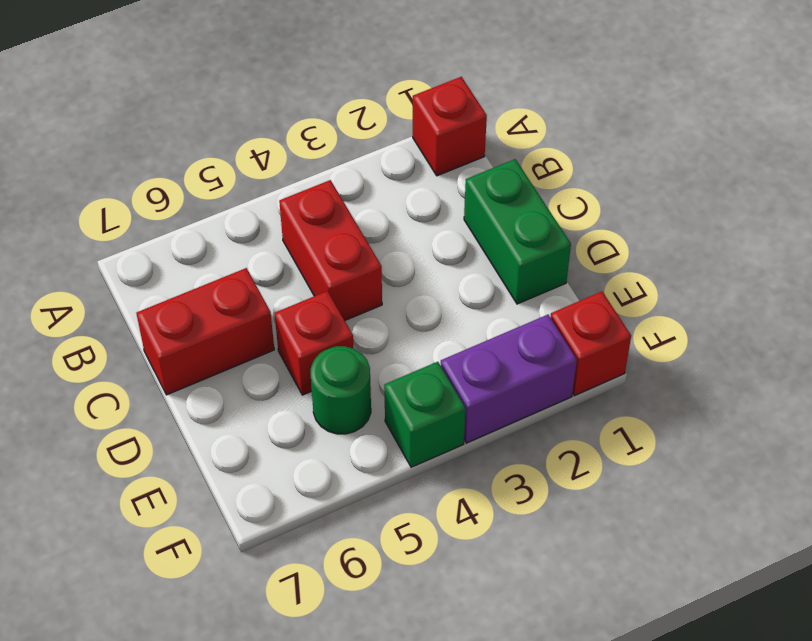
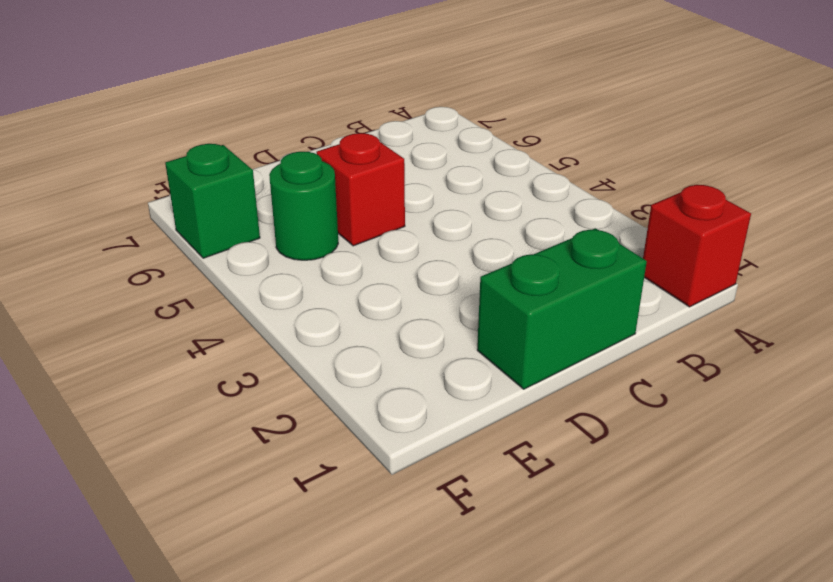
green brick F6 level 1 -> green brick F4 level 1
none -> red brick B4:C4 level 1
none -> red brick C6:C7 level 1

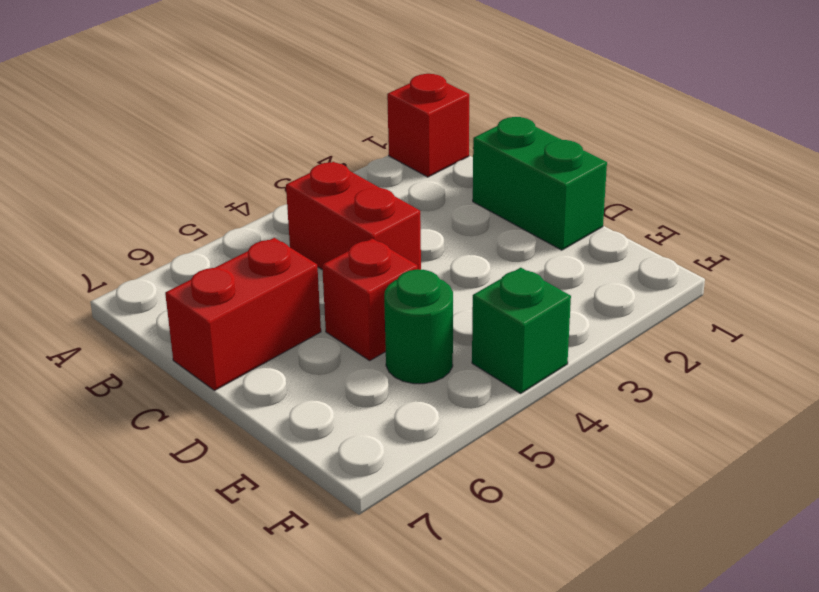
none -> red brick F1 level 1
none -> purple brick F2:F3 level 1

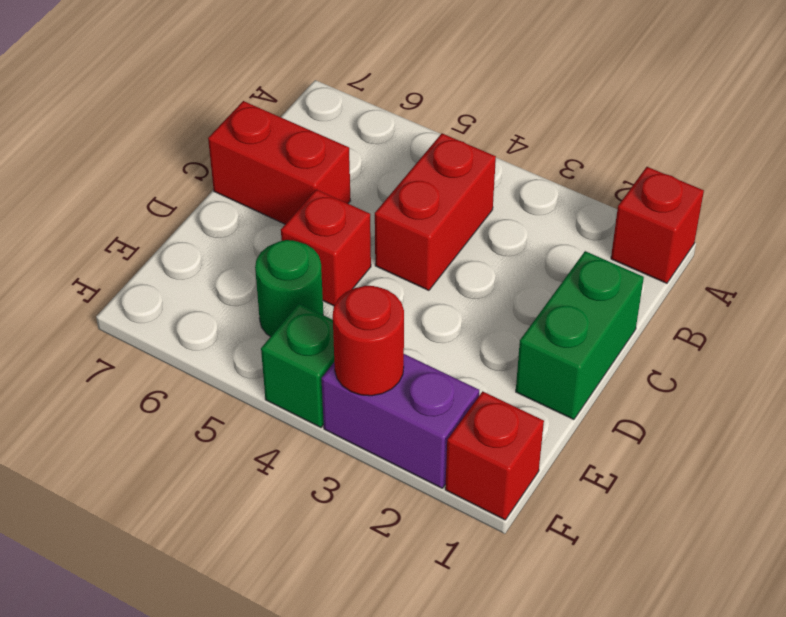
red round brick F3 level 2 -> none

